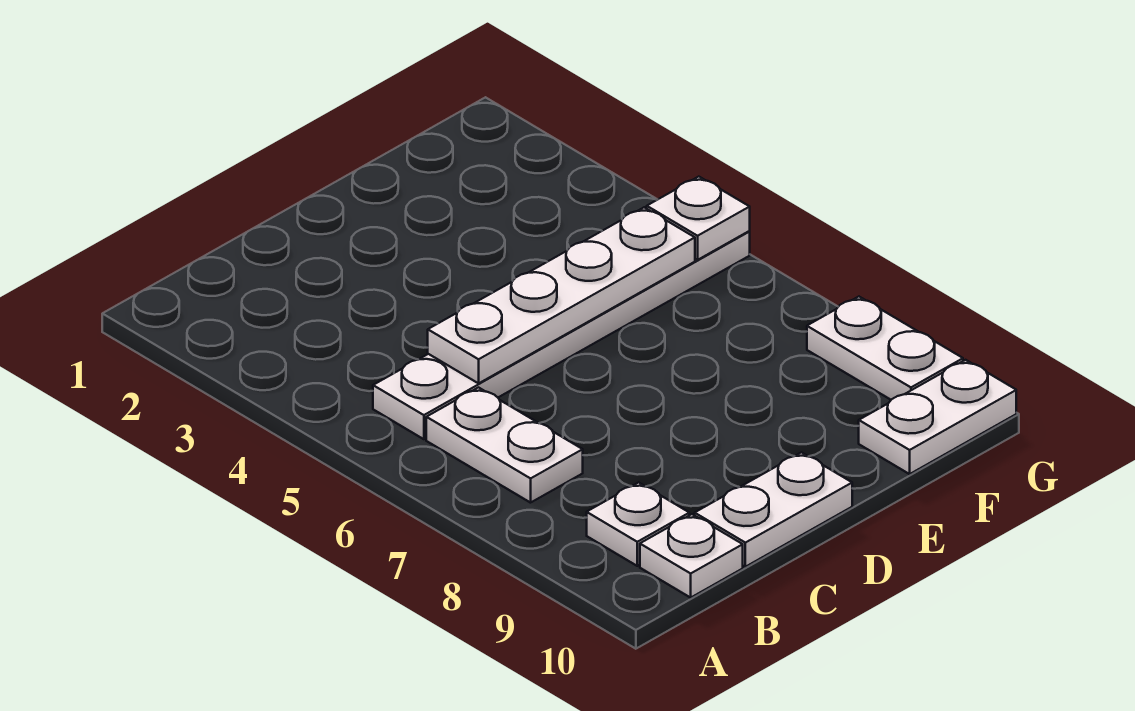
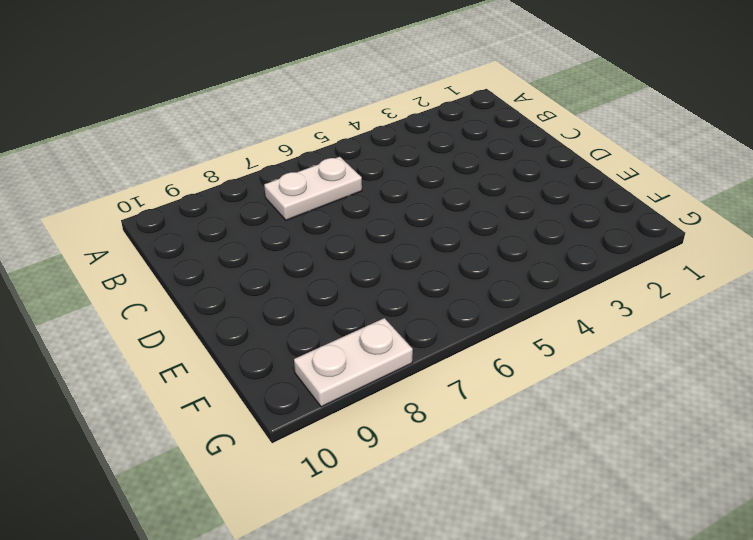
none -> white plate B5:G5 level 1
none -> white plate B9 level 1

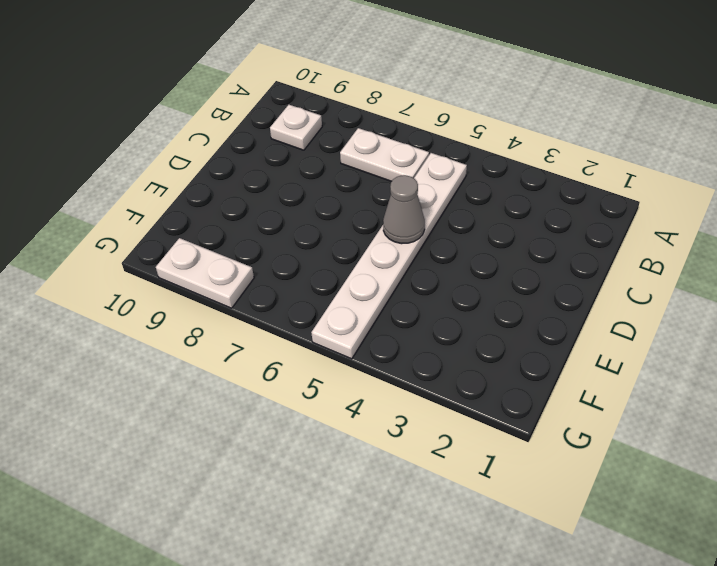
grey cone D5 level 2 -> white plate C5:F5 level 2
none -> white plate B10 level 1
none -> white plate C10:D10 level 1

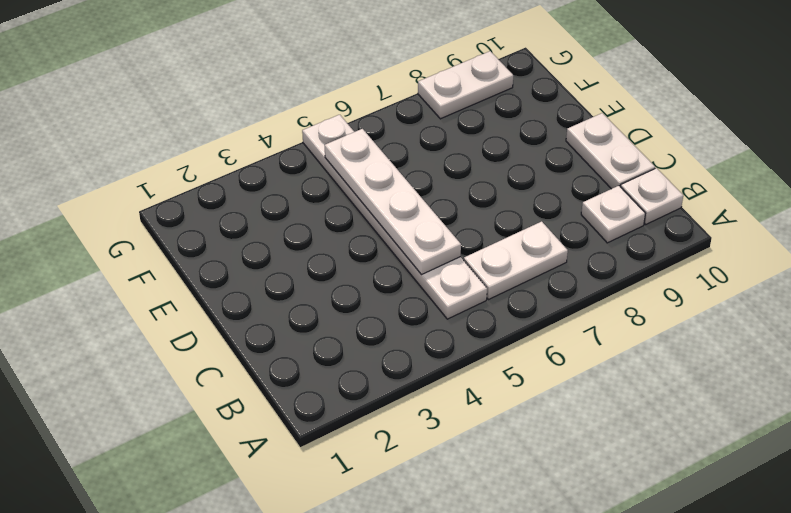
none -> white plate F10:G10 level 1
none -> white plate G5 level 2

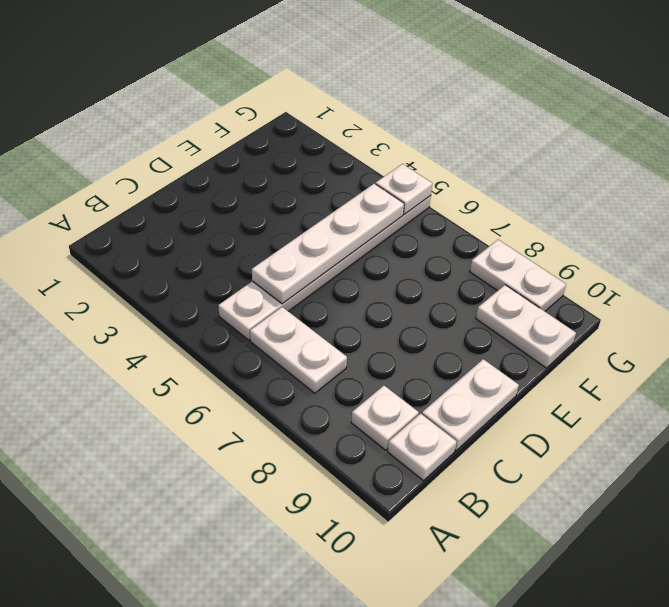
white plate F9:F10 level 1 -> white plate F10:G10 level 1

